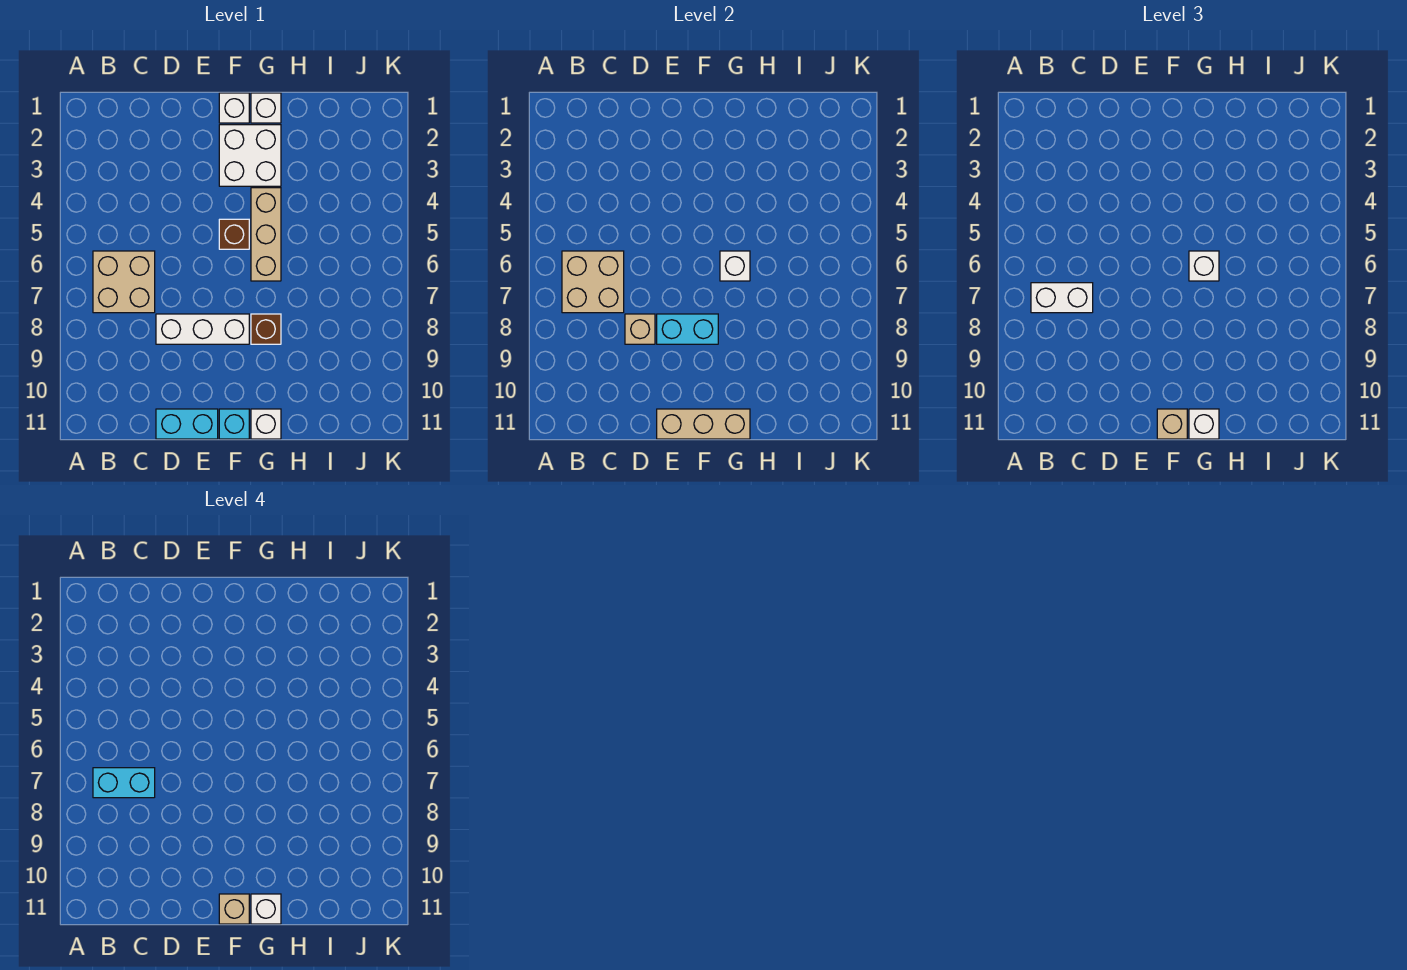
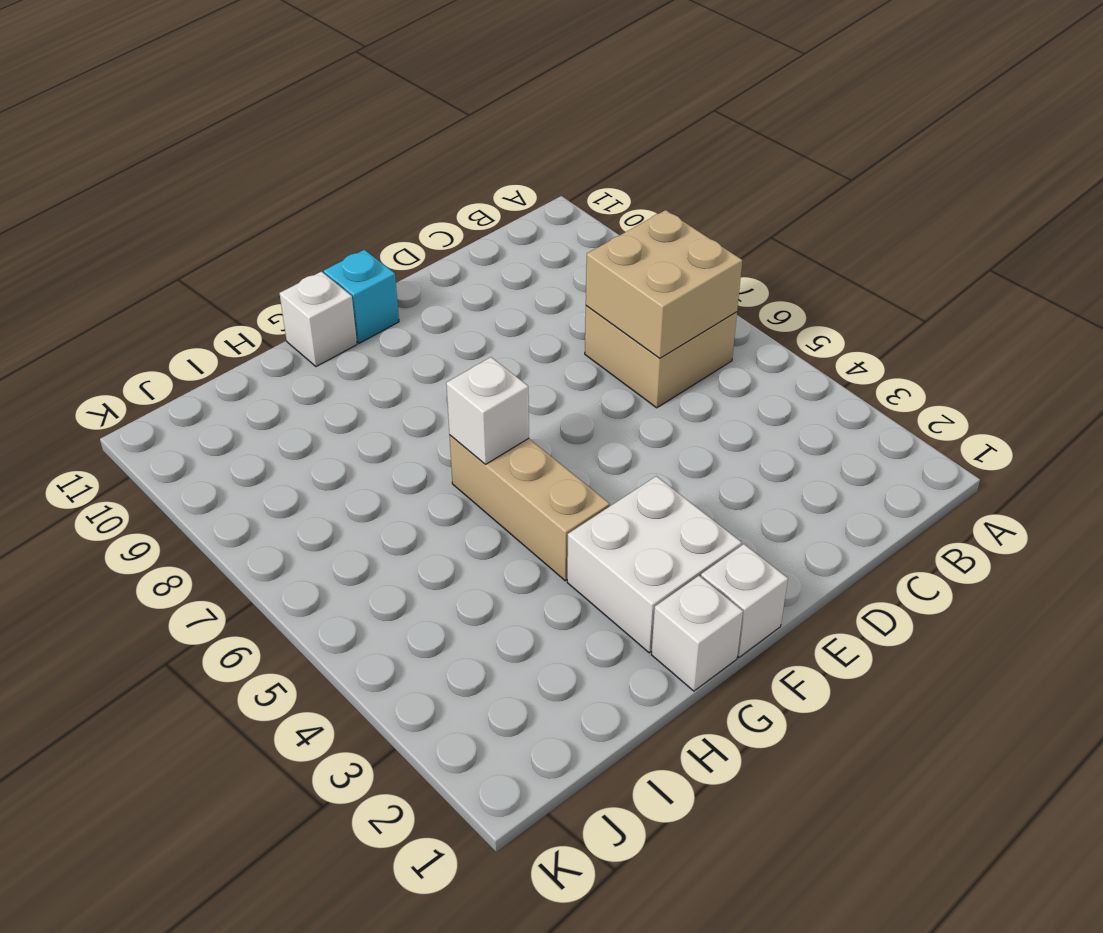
none -> white brick D8:F8 level 1
none -> cyan brick D11:E11 level 1
none -> brown brick F5 level 1

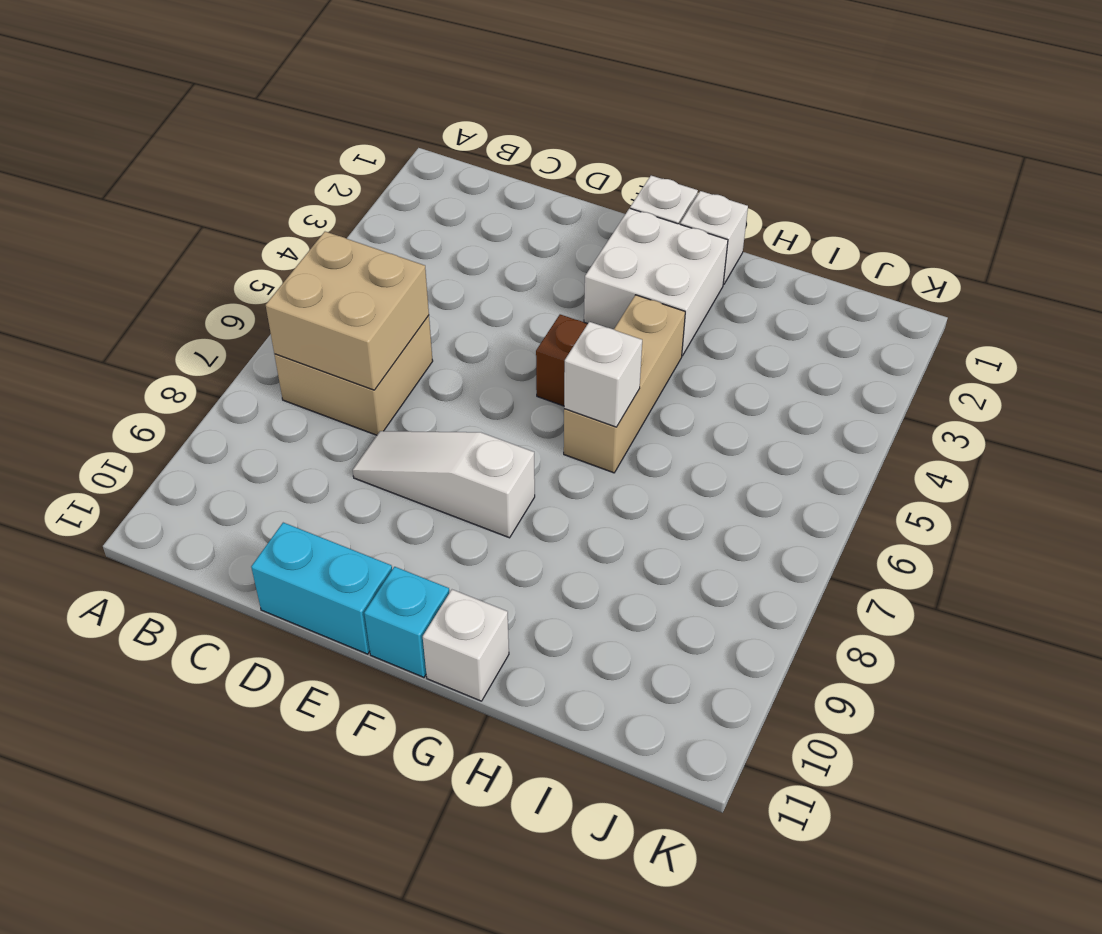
white slope D8:F8 level 1 top F -> white brick D8:F8 level 1
none -> brown brick G8 level 1
none -> tan brick D8 level 2
none -> cyan brick E8:F8 level 2

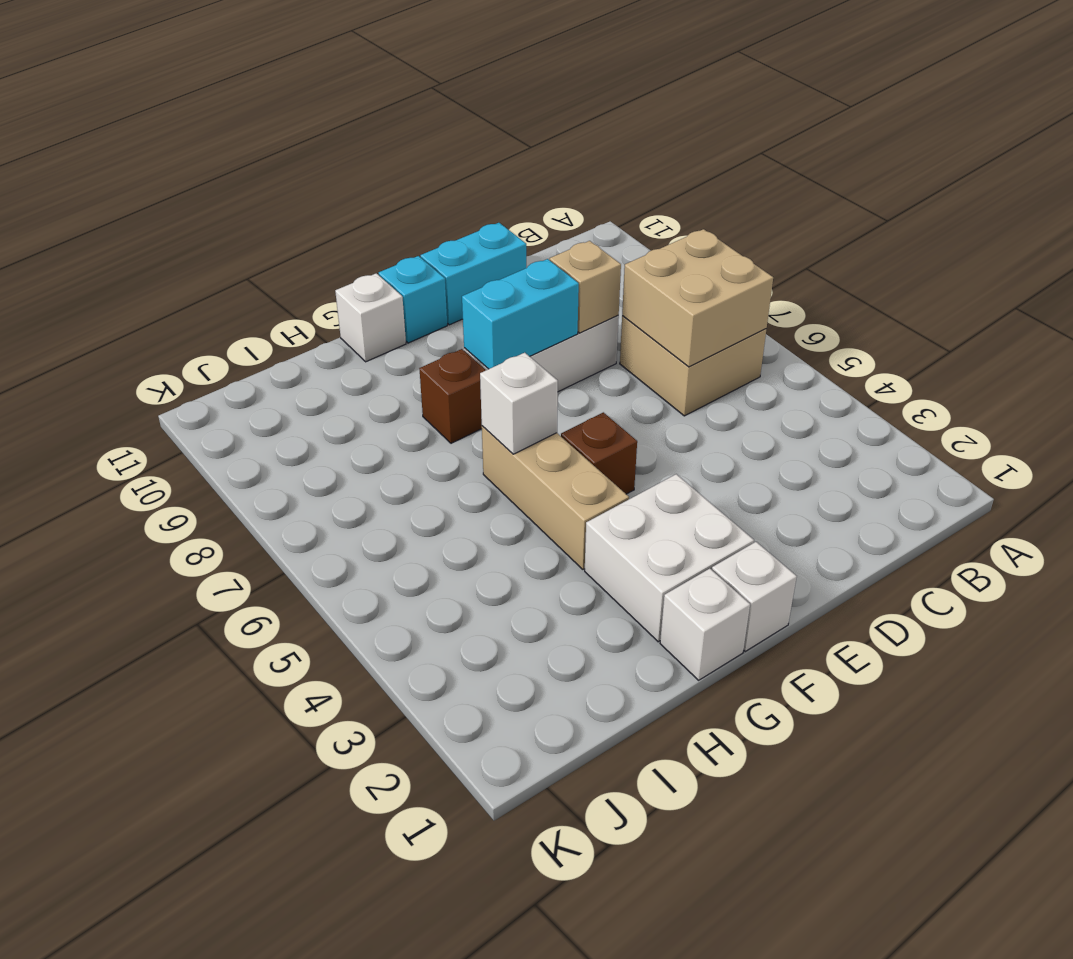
none -> tan brick E11:G11 level 2
none -> white brick B7:C7 level 3
none -> tan brick F11 level 3

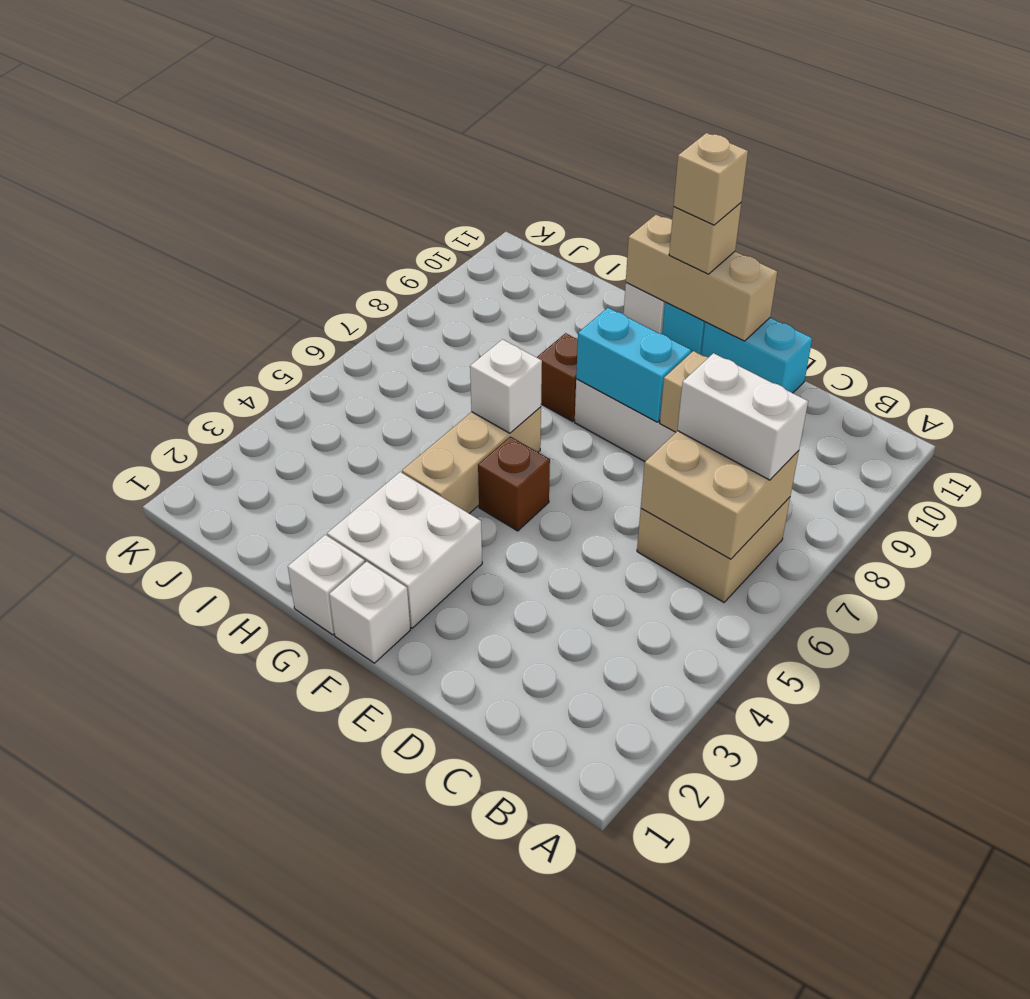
none -> white brick G6 level 3
none -> white brick G11 level 3
none -> cyan brick B7:C7 level 4

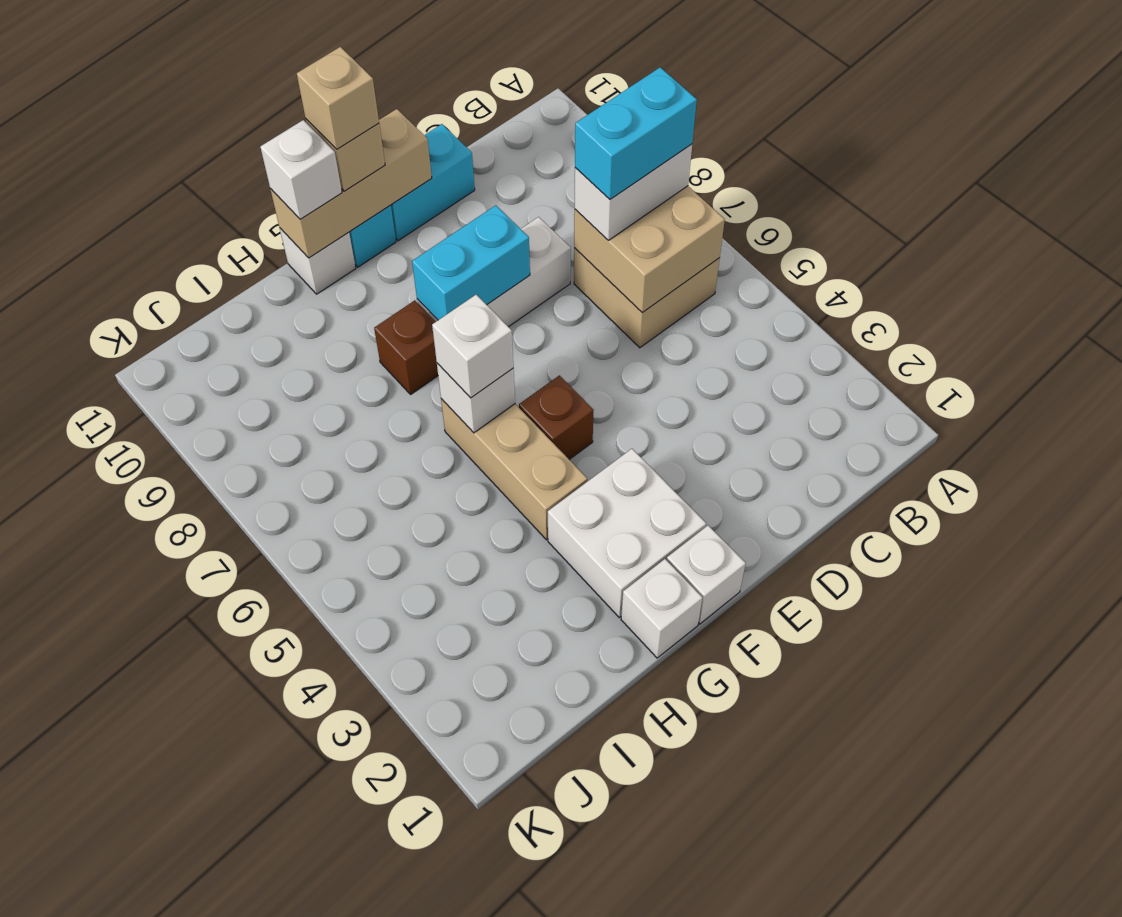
none -> tan brick D8 level 2
none -> white brick G11 level 4

